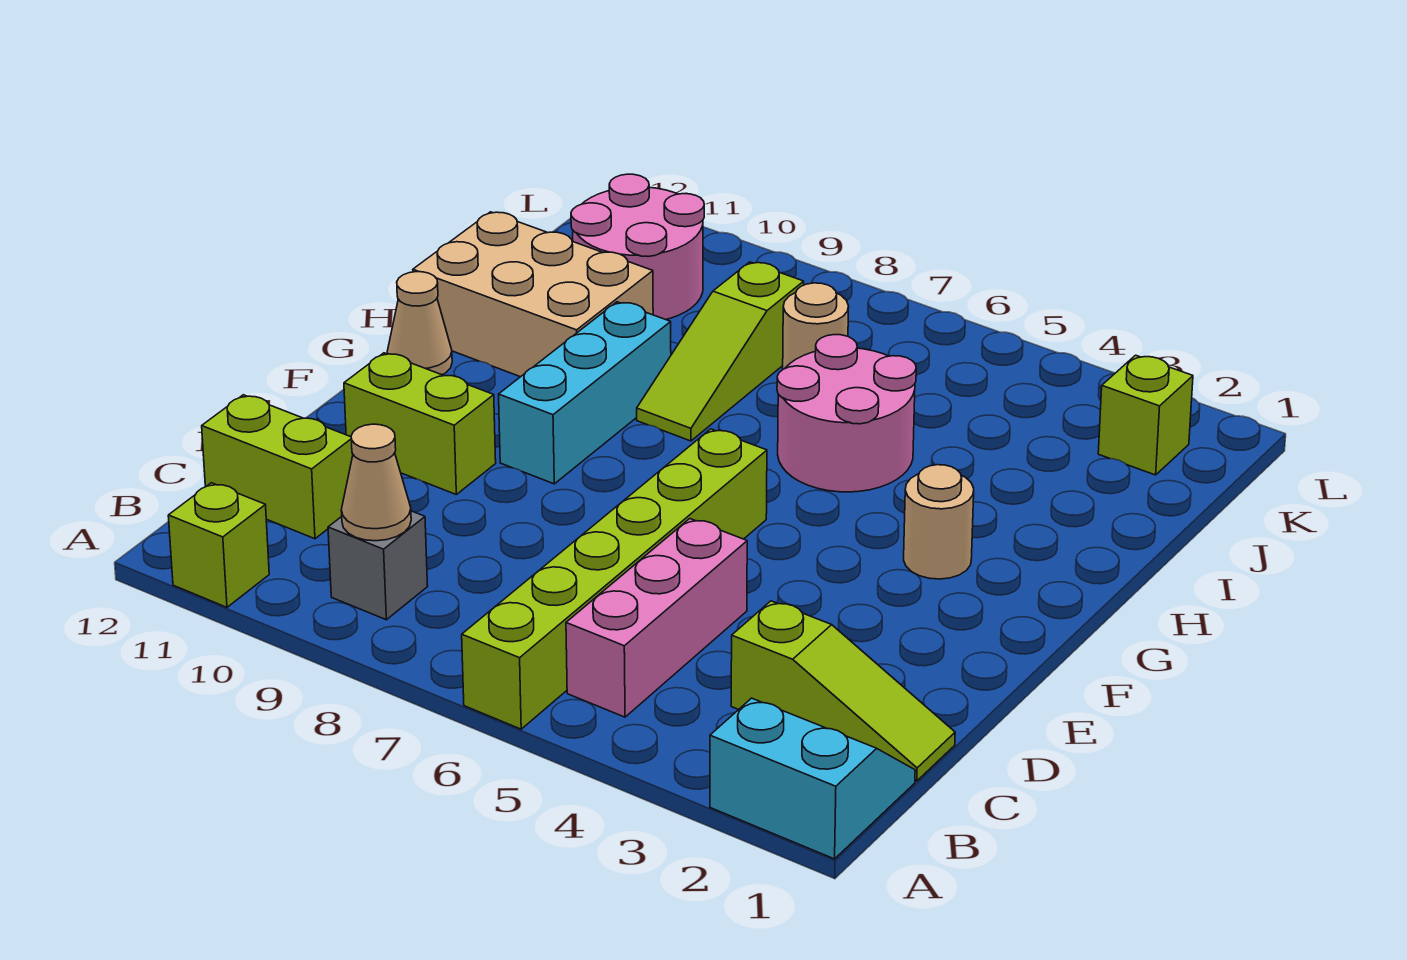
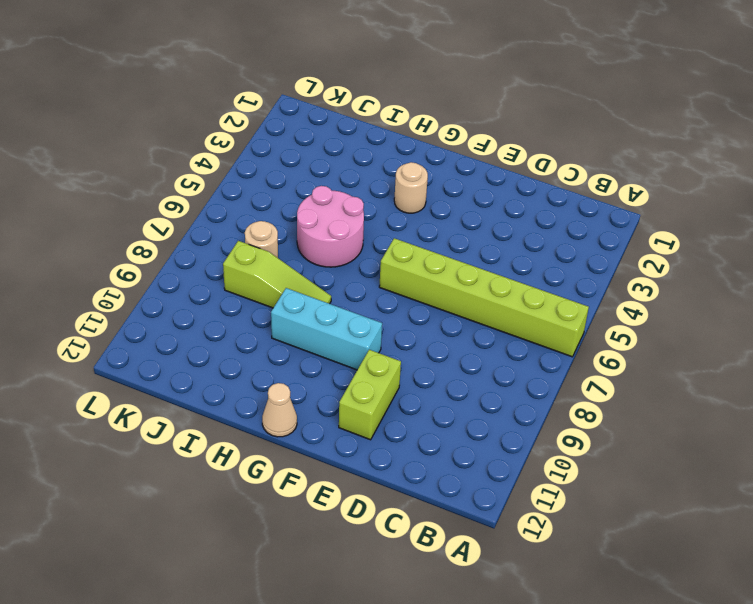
none -> cyan slope A1:B2 level 1 top A
none -> lime brick A11 level 1
none -> pink brick B5:D5 level 1

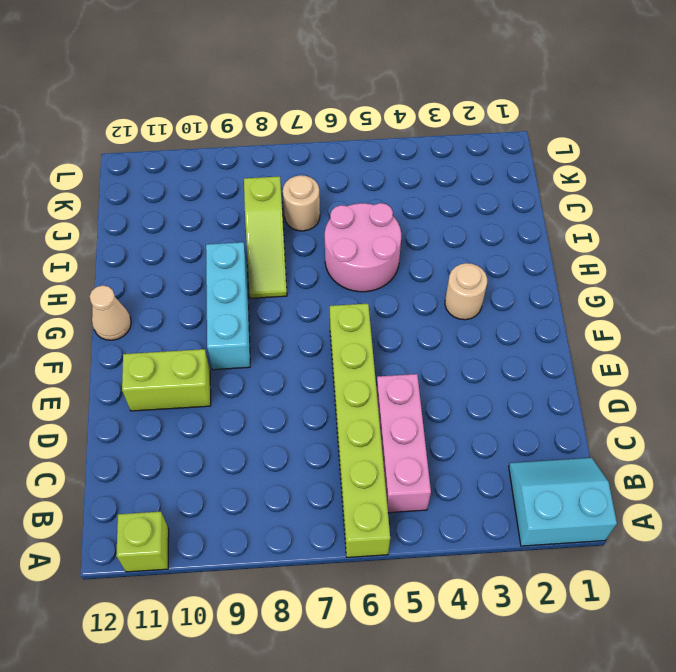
none -> grey brick B9 level 1
none -> lime slope C1:C3 level 1 top 3
none -> lime brick C11:C12 level 1

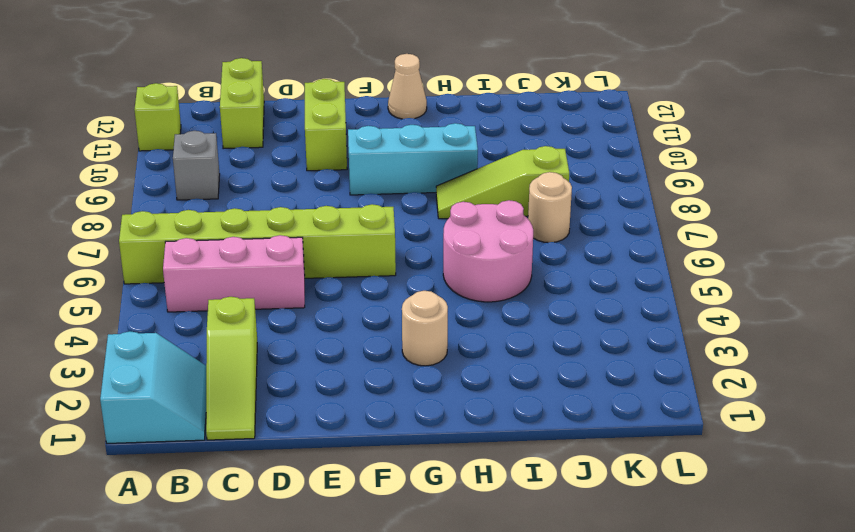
none -> tan brick H10:I12 level 1
none -> pink round brick J10:K11 level 1
none -> lime brick K2 level 1

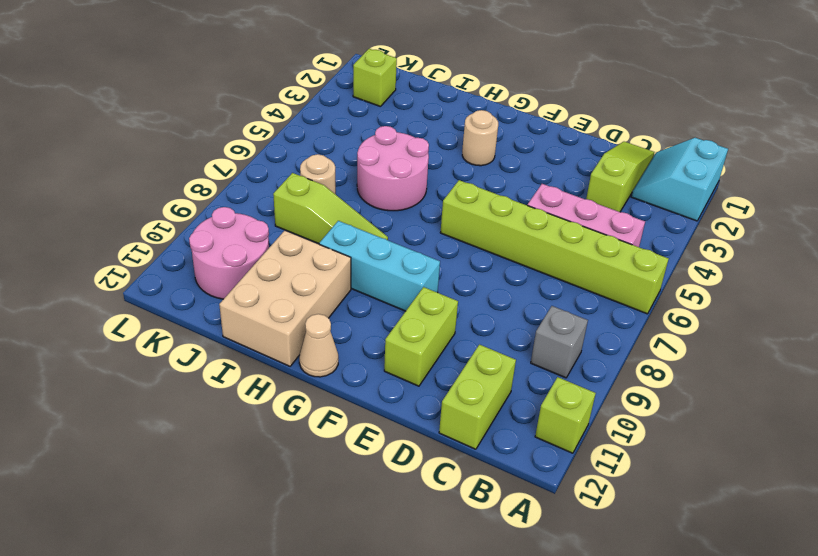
none -> tan cone B9 level 2

